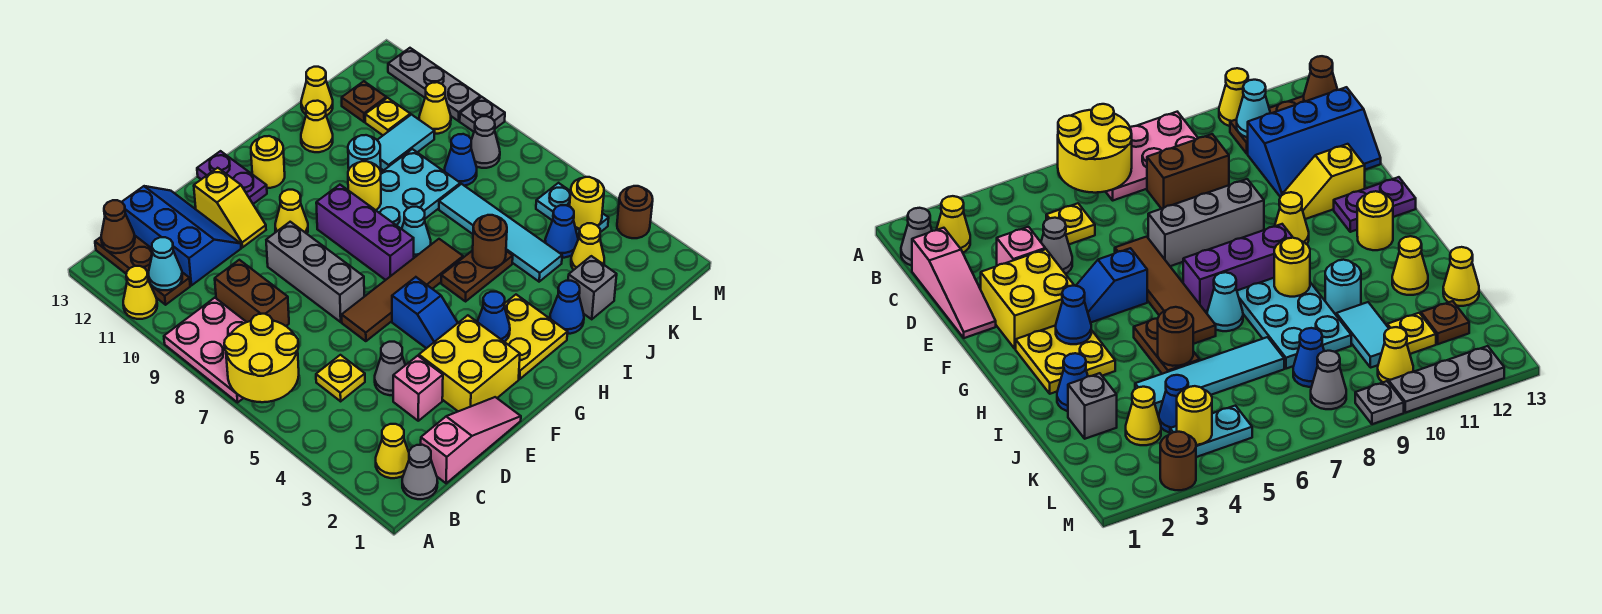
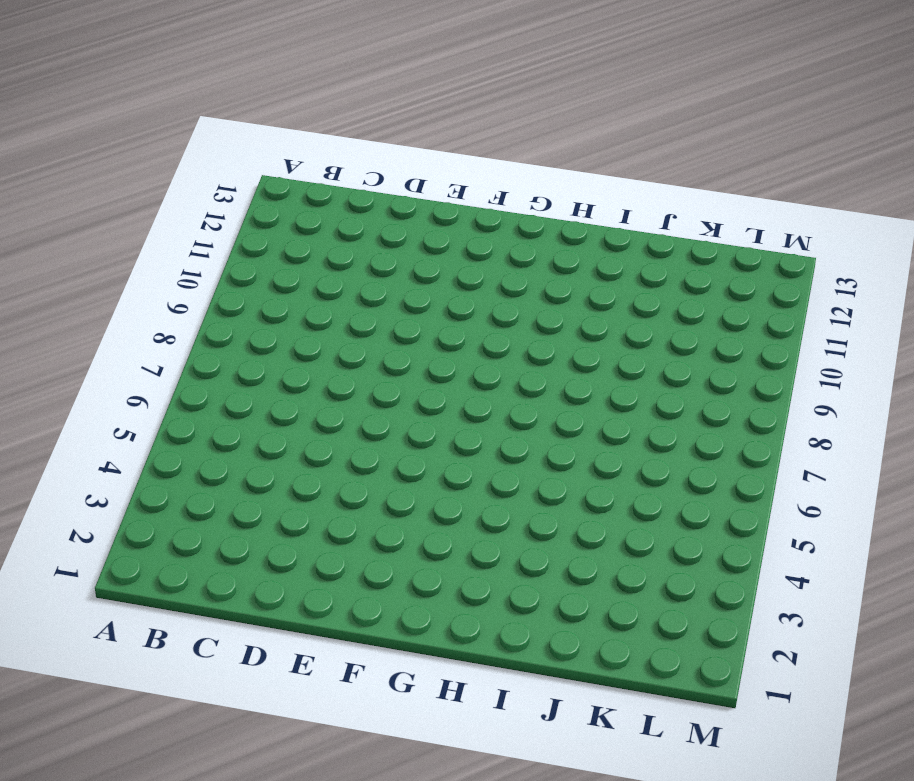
none -> pink plate A7:B9 level 1
none -> yellow cone A11 level 1
none -> grey cone B1 level 1
none -> yellow cone B2 level 1

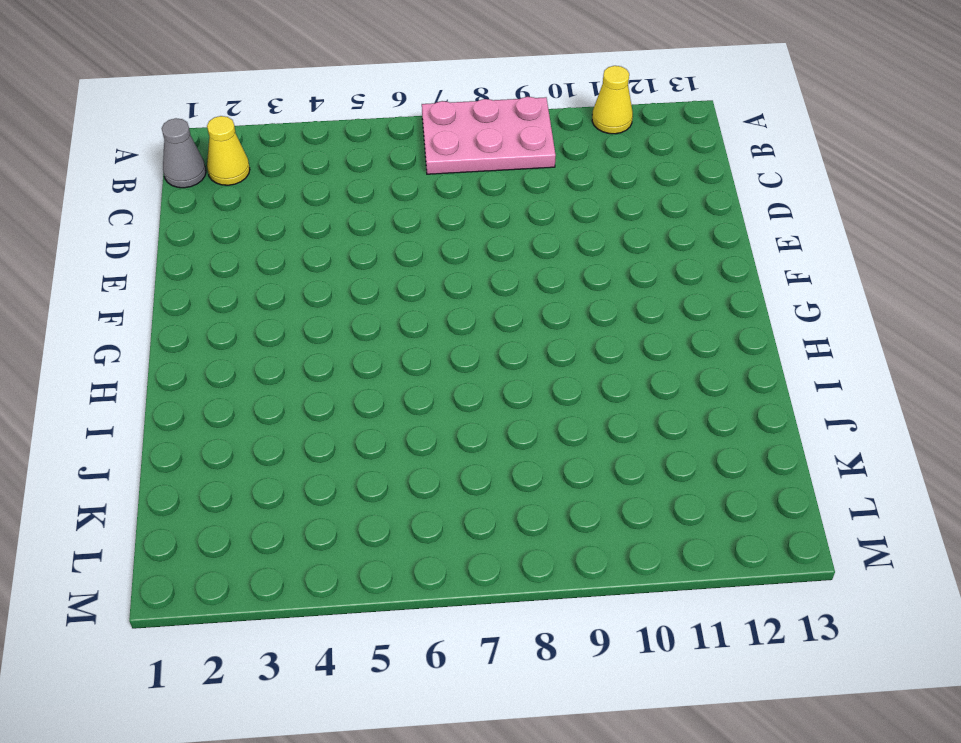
none -> brown plate B11:B13 level 1
none -> pink slope C1:E1 level 1 top C
none -> yellow plate C5 level 1
none -> brown brick C8:C9 level 1

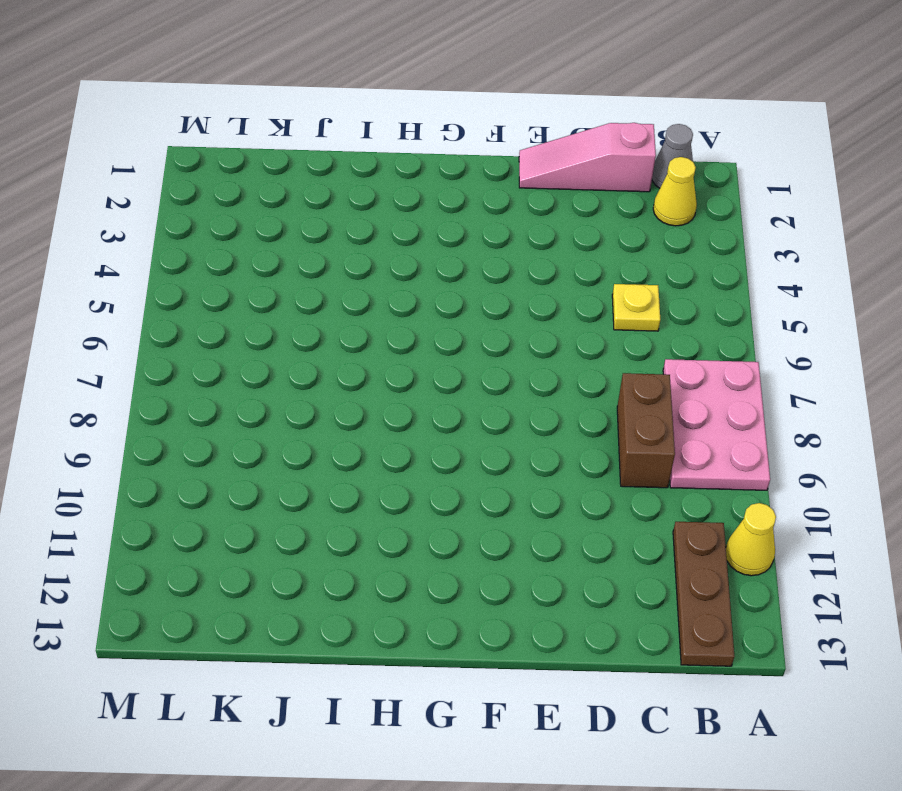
none -> blue slope C11:D13 level 1 top C
none -> pink brick D3 level 1
none -> grey cone D4 level 1
none -> yellow brick E2:F3 level 1

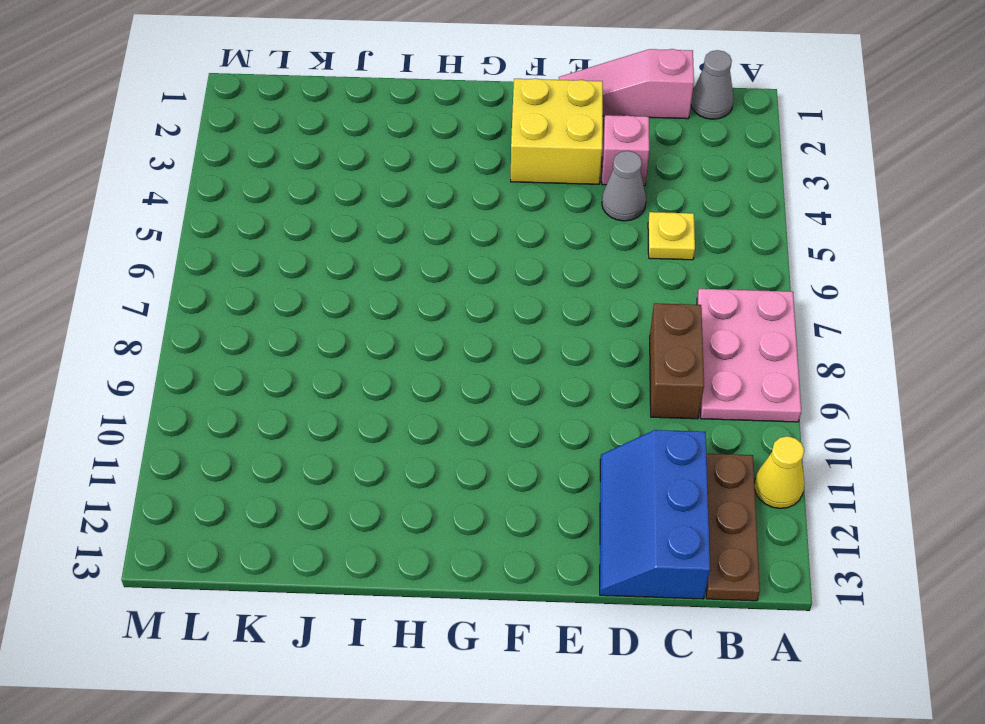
none -> yellow cone B2 level 1
none -> brown tile E6:H6 level 1
none -> grey brick E7:E9 level 1
none -> yellow slope E11:E12 level 1 top 12

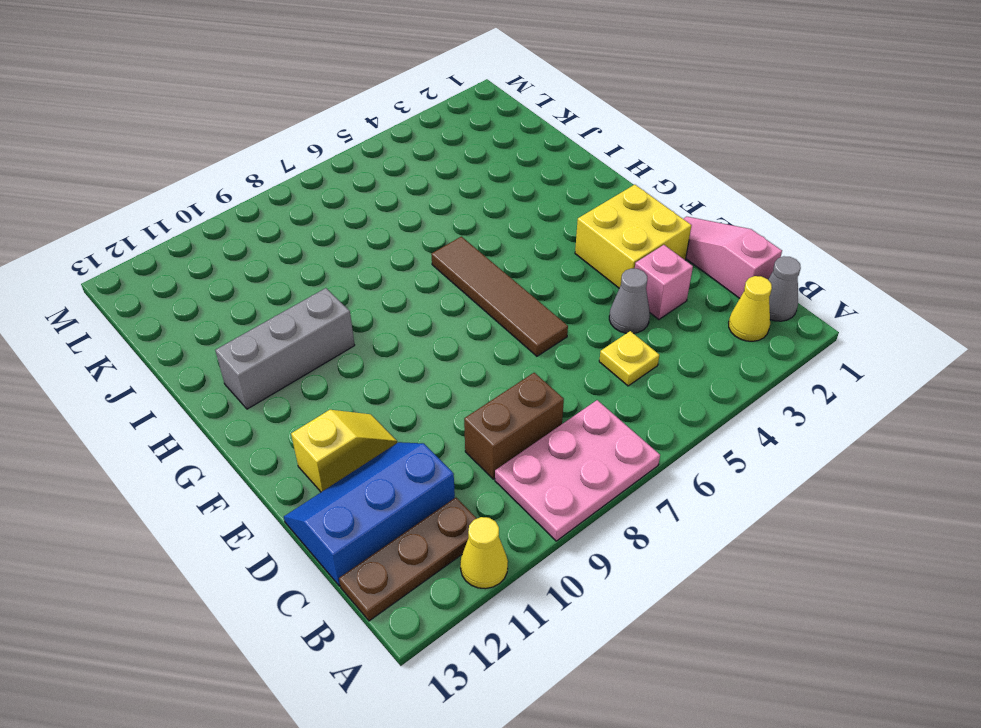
grey brick H10:H12 level 1 -> grey brick E7:E9 level 1
none -> blue slope F4:F5 level 1 top 5
none -> yellow cone F10 level 1
none -> purple plate F12:F13 level 1
none -> yellow plate G2:H3 level 1

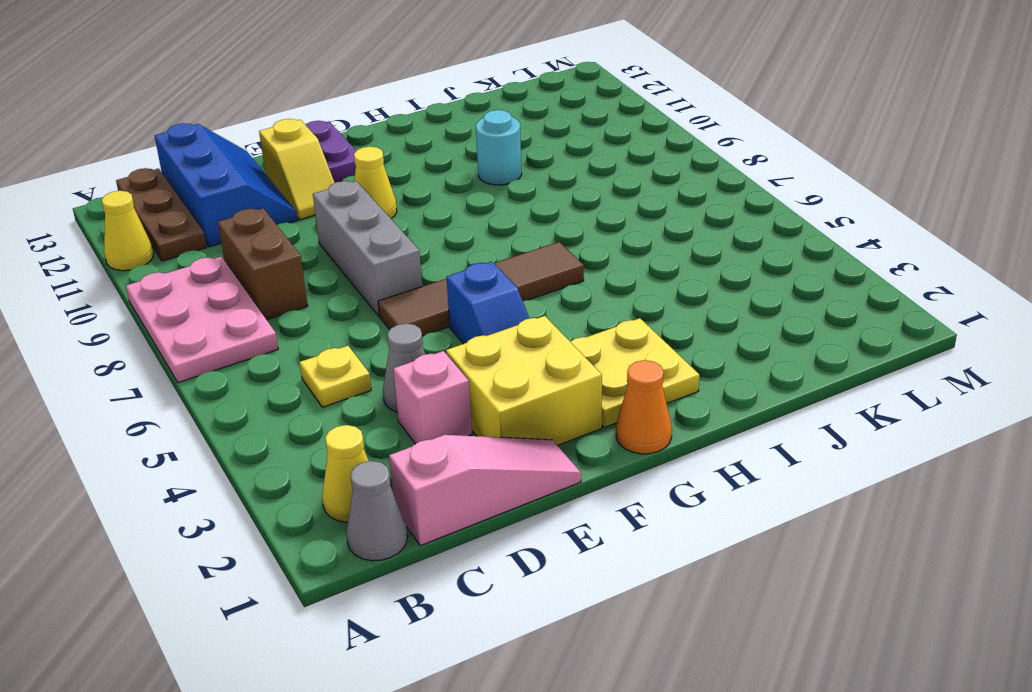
orange cone G1 level 1 -> none
none -> purple brick G7:G9 level 1
none -> yellow round brick G12 level 1
none -> brown plate H5:I5 level 1
none -> cyan cone H7 level 1

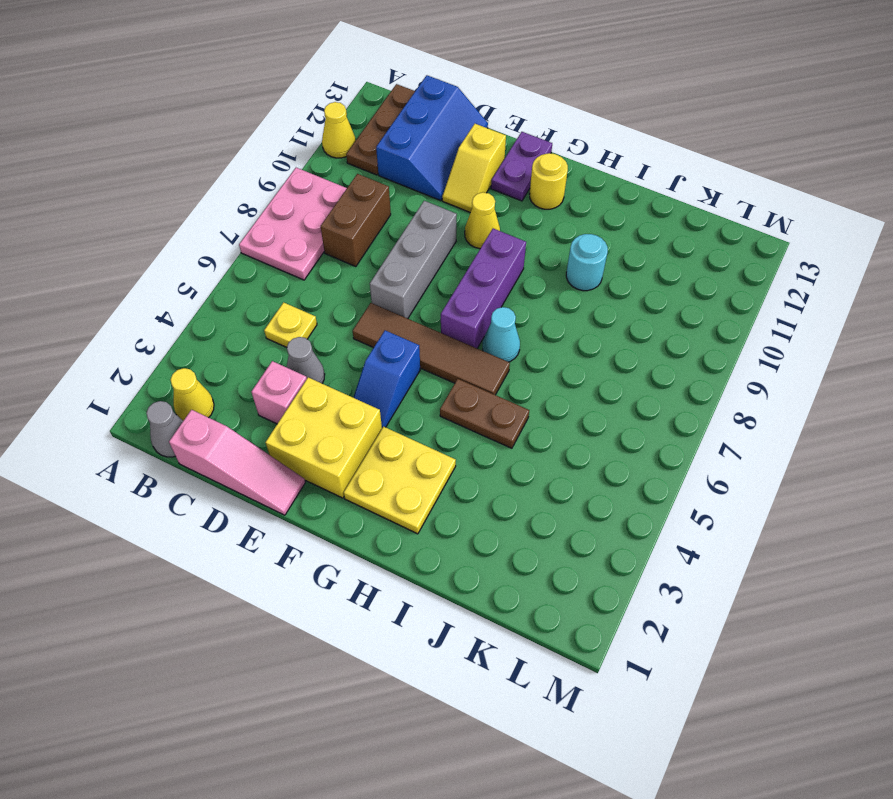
none -> cyan plate H8:J9 level 1
none -> blue cone I2 level 1
none -> yellow cone I12 level 1
none -> grey brick J2 level 1

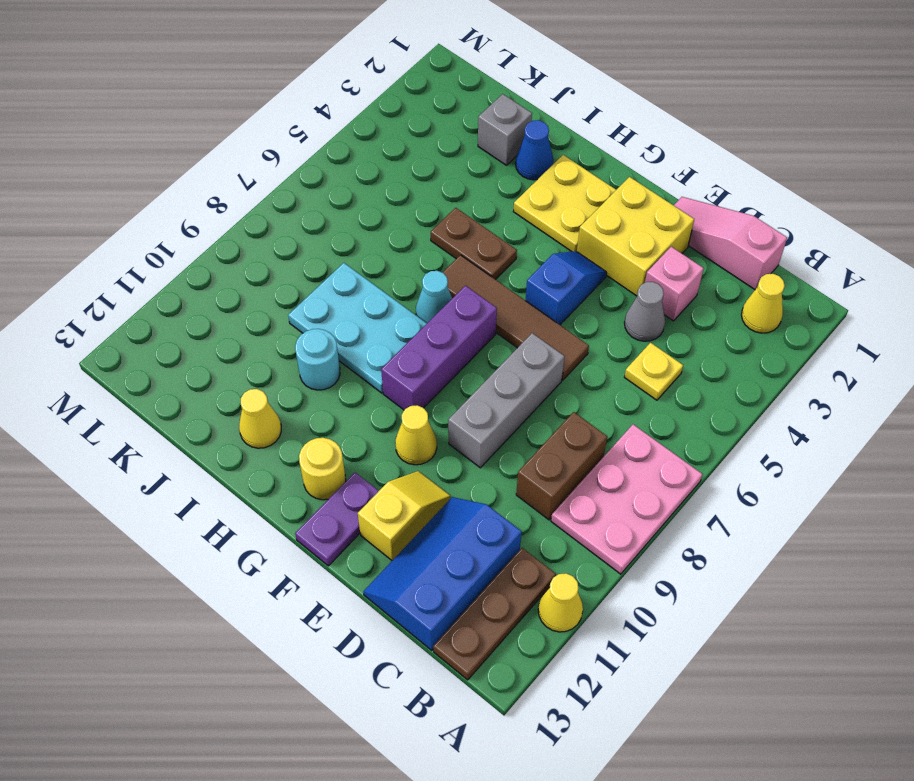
none -> grey cone B1 level 1
none -> cyan tile J4:J7 level 1
none -> cyan tile J10:K10 level 1
none -> yellow cone J13 level 1

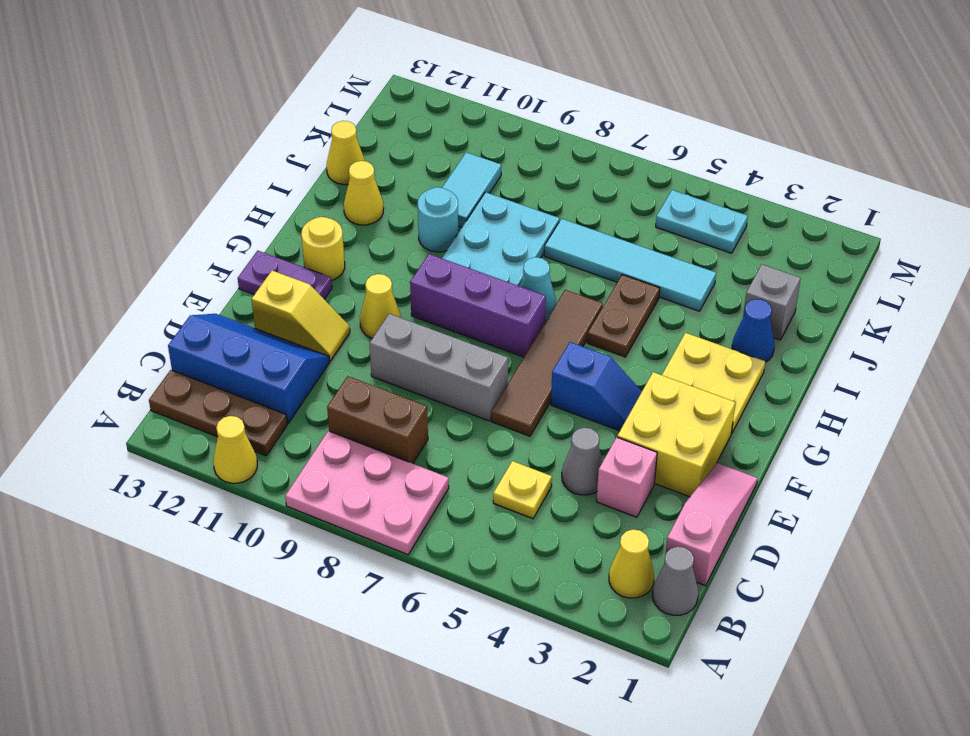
none -> yellow cone K3 level 1
none -> blue cone K4 level 1
none -> blue cone K8 level 1
none -> yellow plate K11 level 1

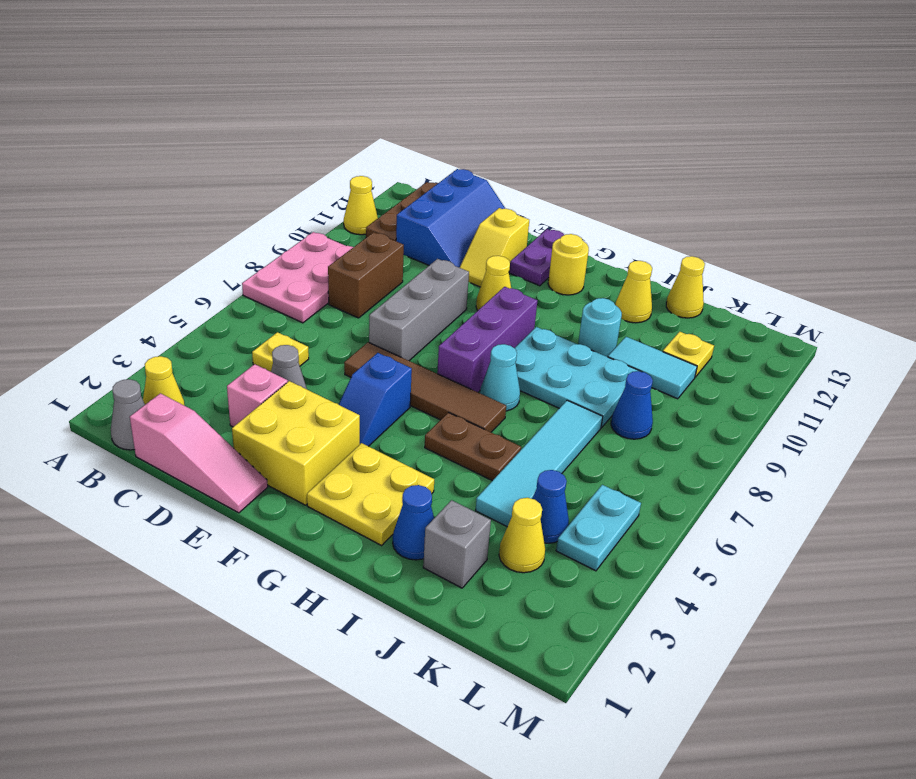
none -> brown plate K12 level 1
none -> grey cone L8 level 1
none -> yellow cone L10 level 1
none -> brown round brick M3 level 1

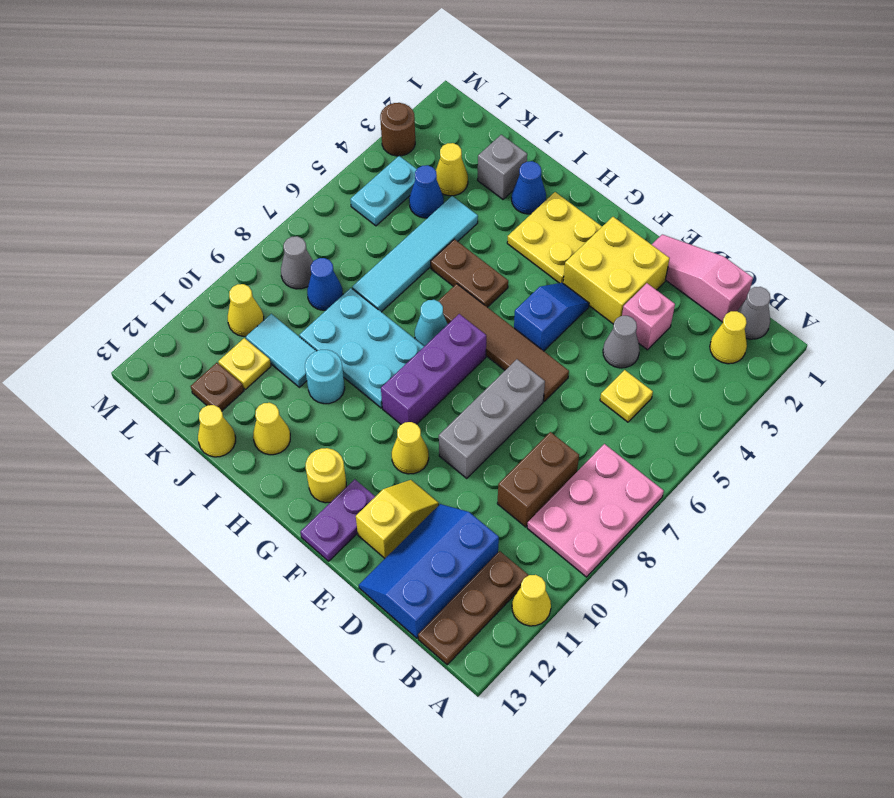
none -> grey plate M9 level 1
none -> grey plate M10:M12 level 1
none -> yellow round brick A6:B7 level 2
none -> cyan cone B11 level 2

